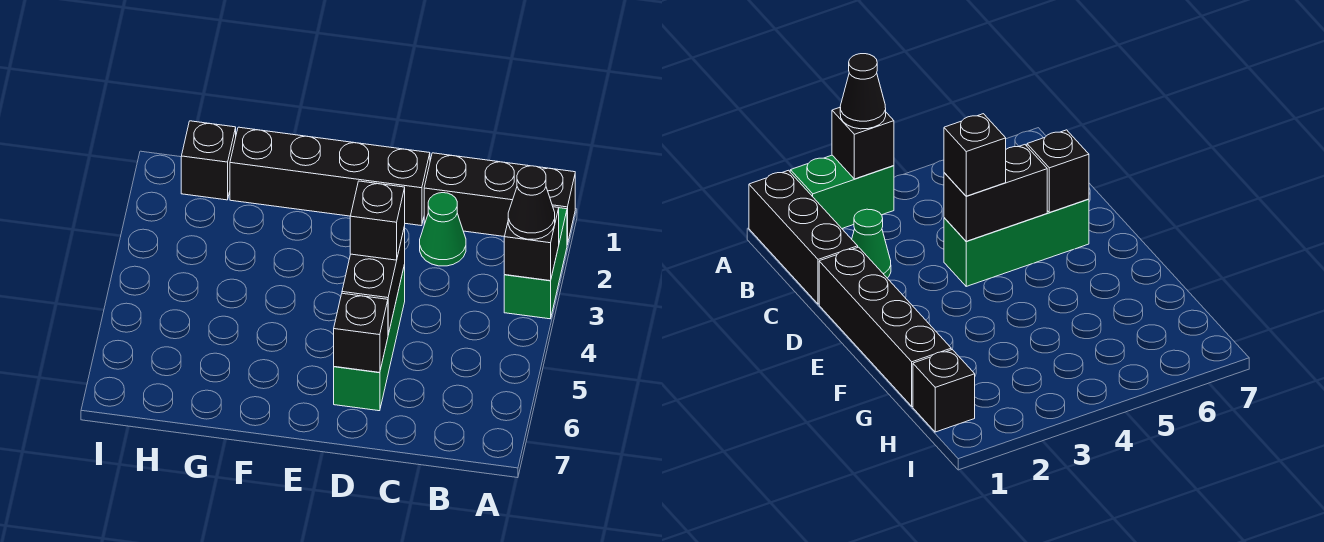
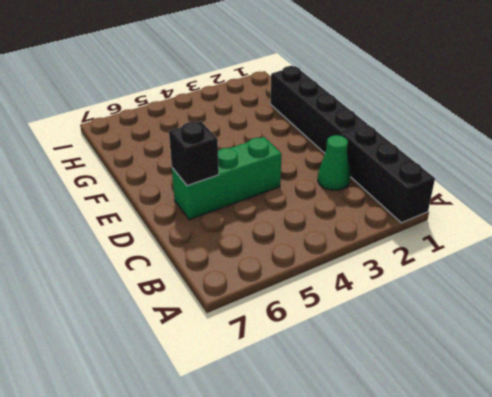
none -> green brick A2:A3 level 1
none -> black brick H1 level 1

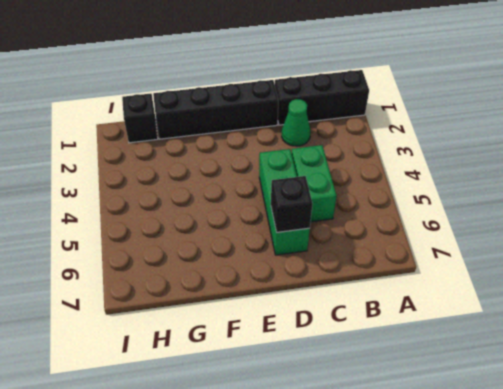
green brick C4:C5 level 1 -> green brick A2:A3 level 1
none -> black brick A3 level 2
none -> black brick D4:D5 level 2

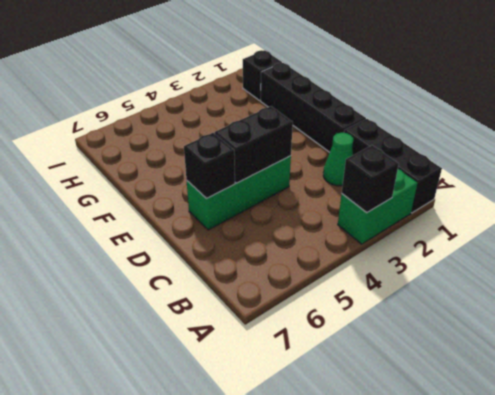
none -> black cone A3 level 3
none -> black brick D4 level 3

